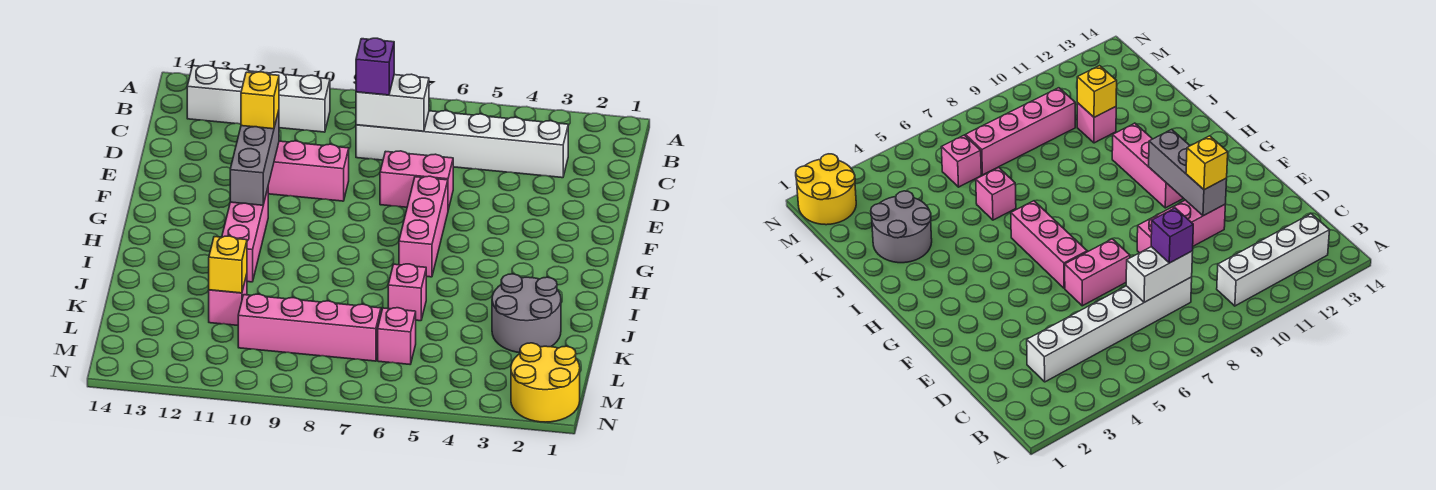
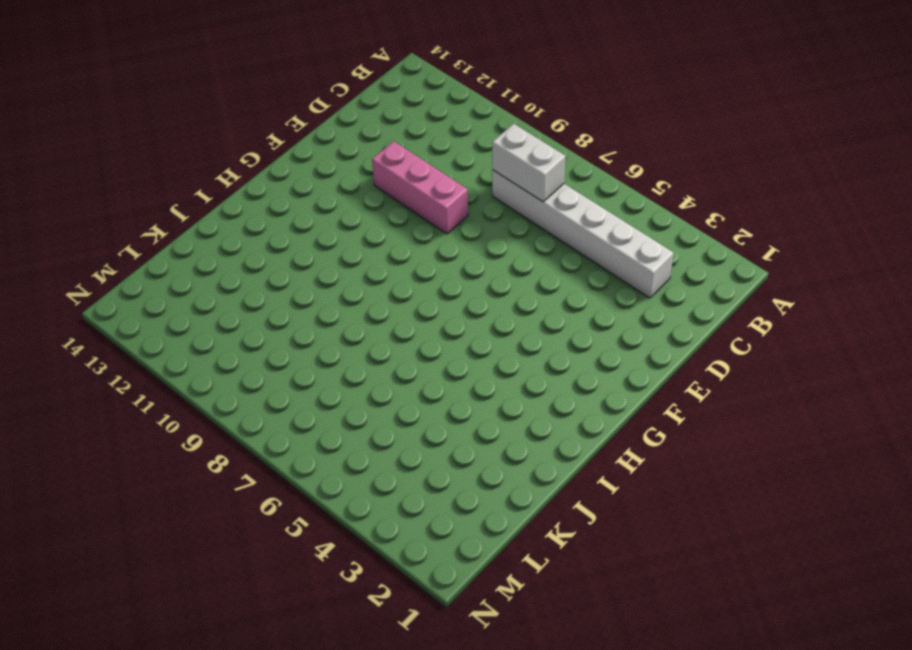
none -> white brick B10:B13 level 1
none -> pink brick E6:E7 level 1
none -> pink brick F6:H6 level 1

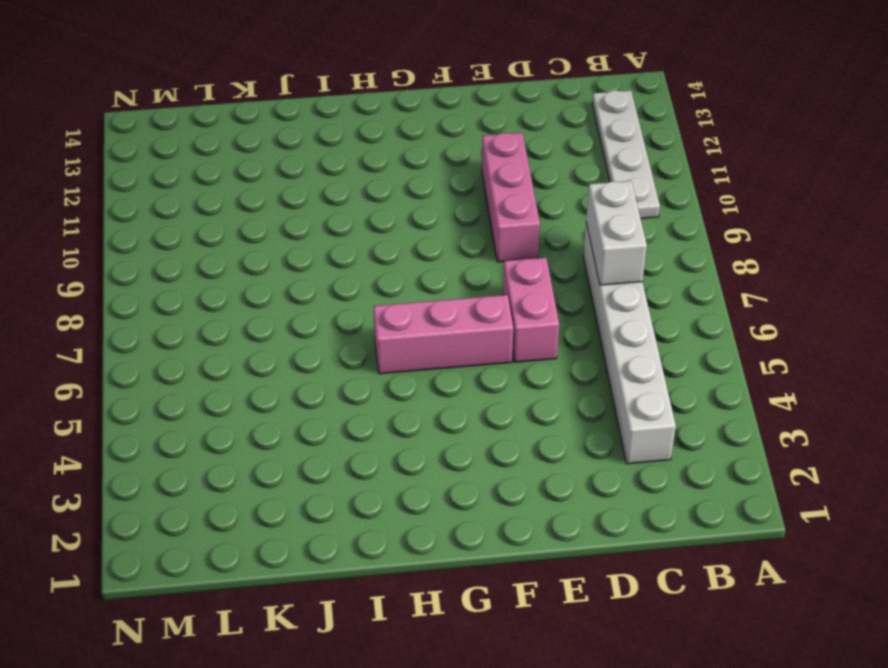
white plate B10:B13 level 1 -> white brick B10:B13 level 1
none -> pink brick G11:I11 level 1
none -> grey round brick J2:K3 level 1
none -> pink brick J6 level 1

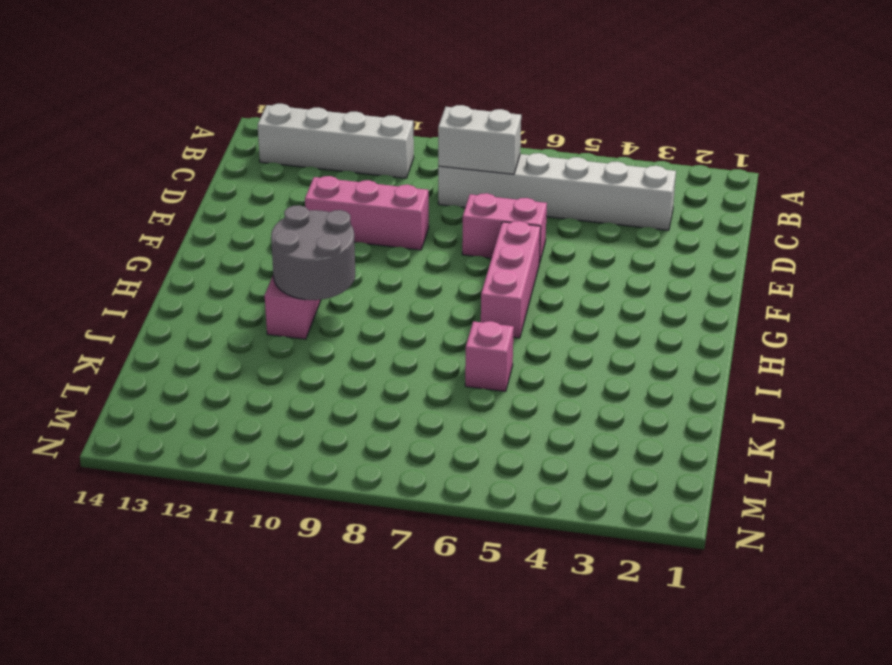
grey round brick H10:I11 level 2 -> grey round brick J2:K3 level 1
none -> pink brick K11 level 1
none -> pink brick L6 level 1
none -> pink brick L7:L10 level 1

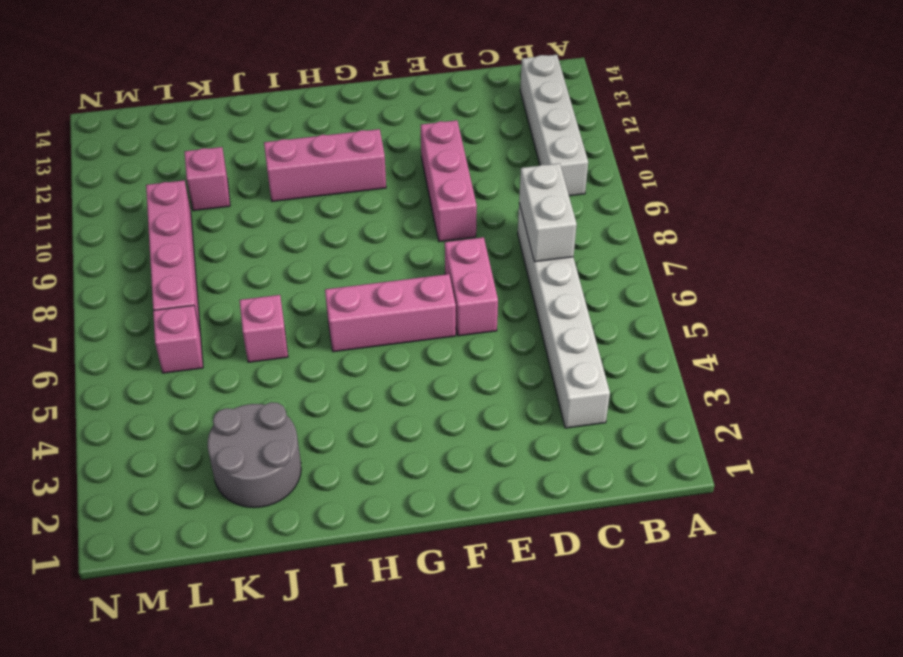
none -> yellow round brick M1:N2 level 1
none -> grey brick E11:G11 level 2
none -> yellow brick K11 level 2

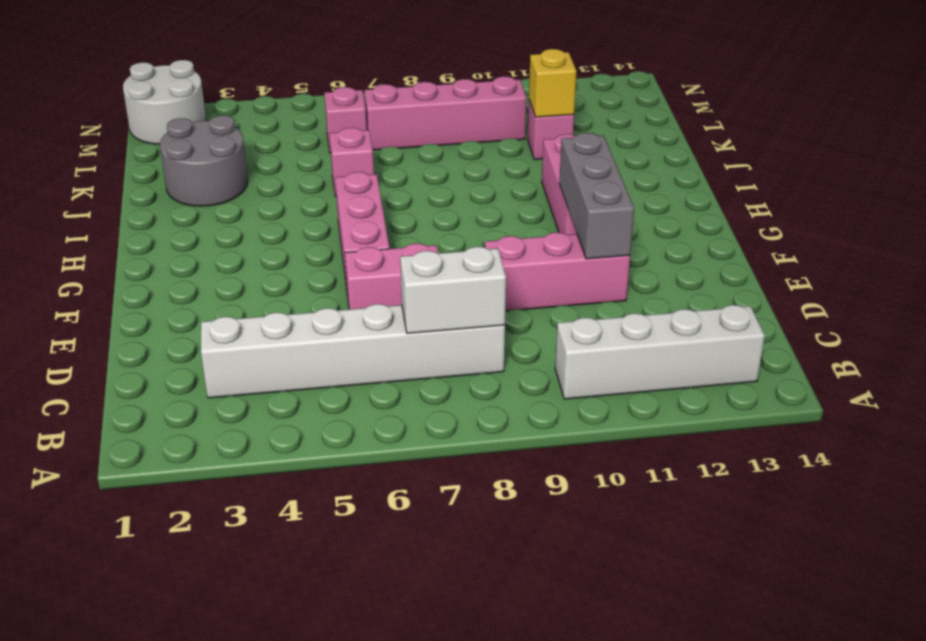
white round brick M1:N2 level 1 -> yellow round brick M1:N2 level 1
none -> purple brick C8 level 3
none -> yellow brick E11 level 3

